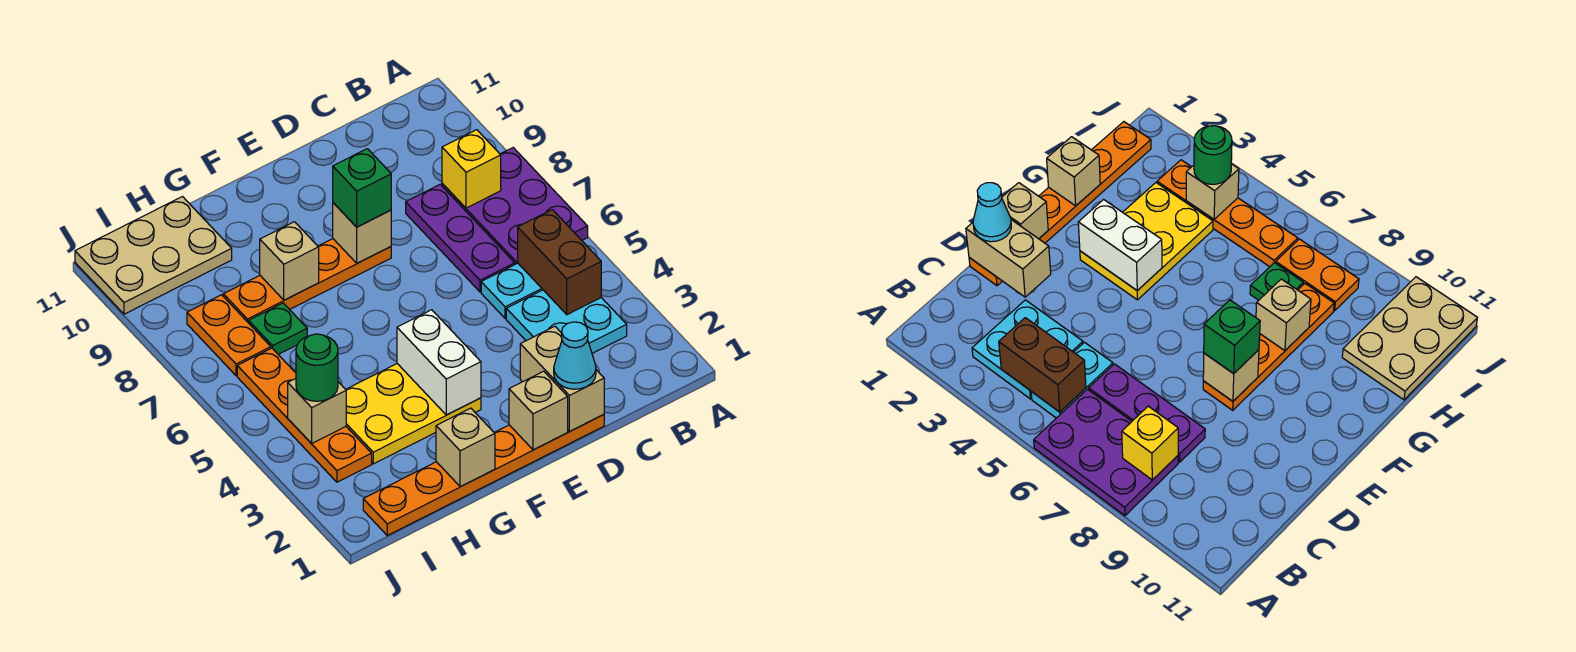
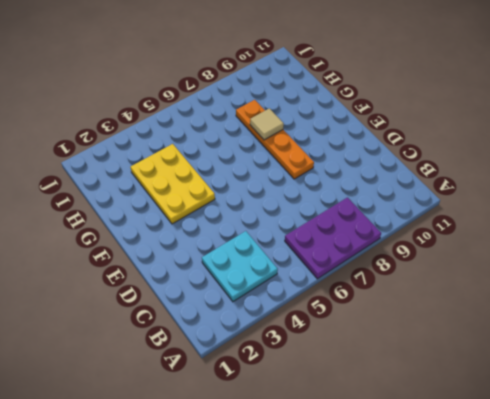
tan tile G8 level 2 -> tan brick G8 level 2
none -> cyan plate B5:C5 level 1
none -> purple plate C6:C8 level 1
none -> orange plate D1:I1 level 1

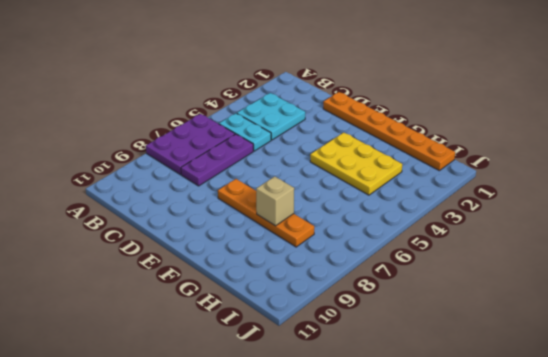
none -> green plate H7 level 1
none -> tan plate H10:J11 level 1
none -> orange plate I3:I6 level 1

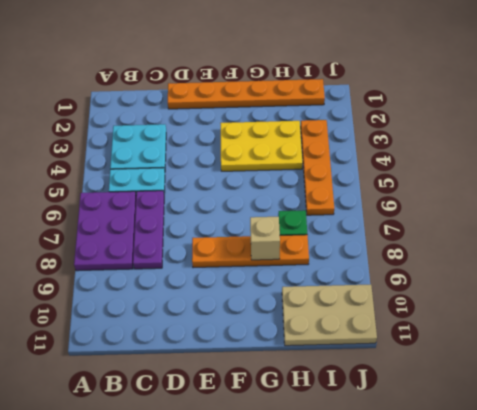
none -> orange plate I7:I8 level 1
none -> brown brick B4:B5 level 2
none -> yellow brick B8 level 2

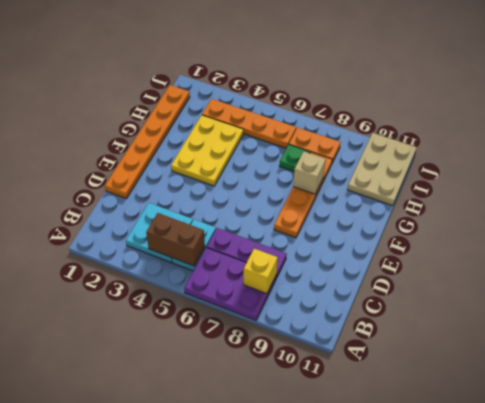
none -> tan brick D1:D2 level 2
none -> tan brick E1 level 2
none -> tan brick E8 level 2

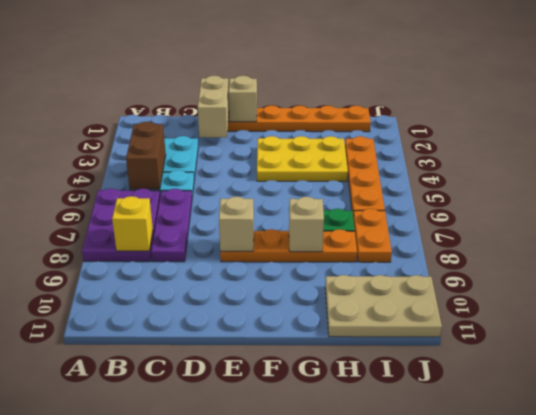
none -> white brick F3:F4 level 2
none -> tan brick G1 level 2
none -> tan brick I4 level 2

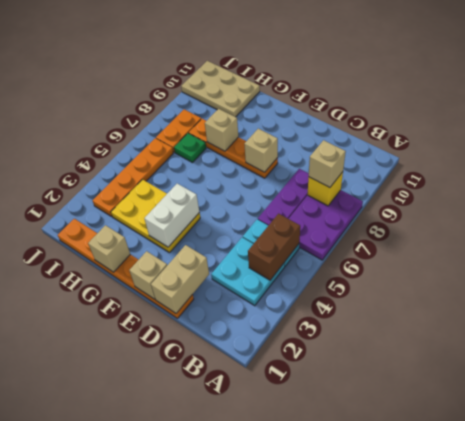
tan brick B8 level 3 -> tan brick I4 level 2
none -> cyan cone D1 level 3
none -> green brick E8 level 3
none -> green round brick I4 level 3

